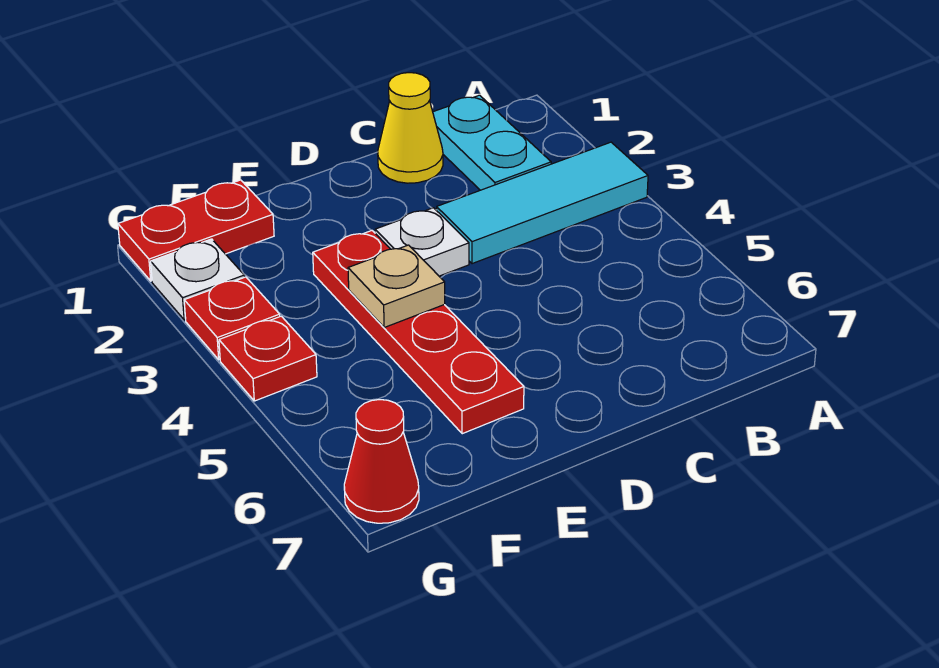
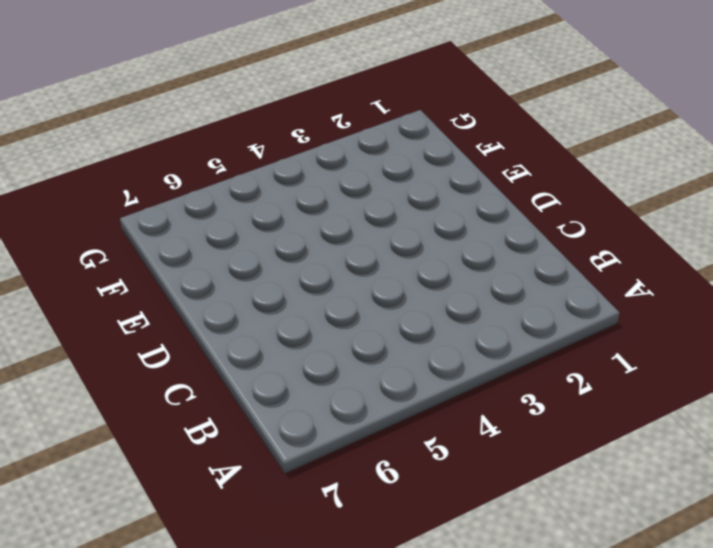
none -> cyan tile A3:C3 level 1
none -> cyan plate B1:B2 level 1

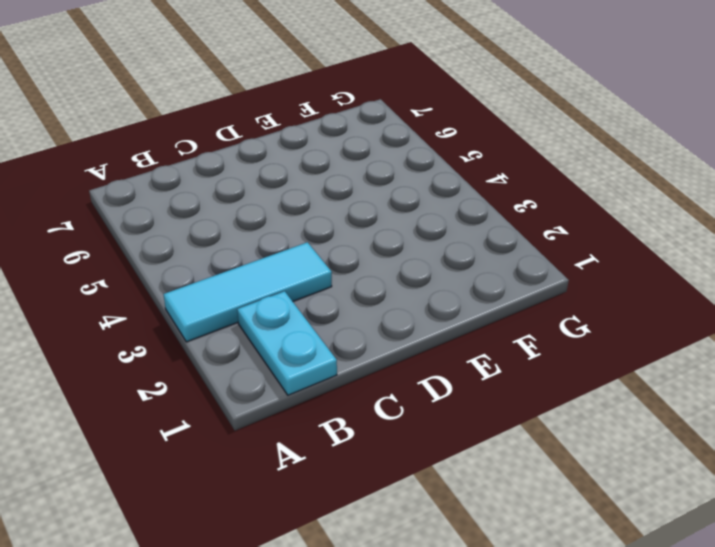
none -> yellow cone C1 level 1
none -> white plate D3 level 1

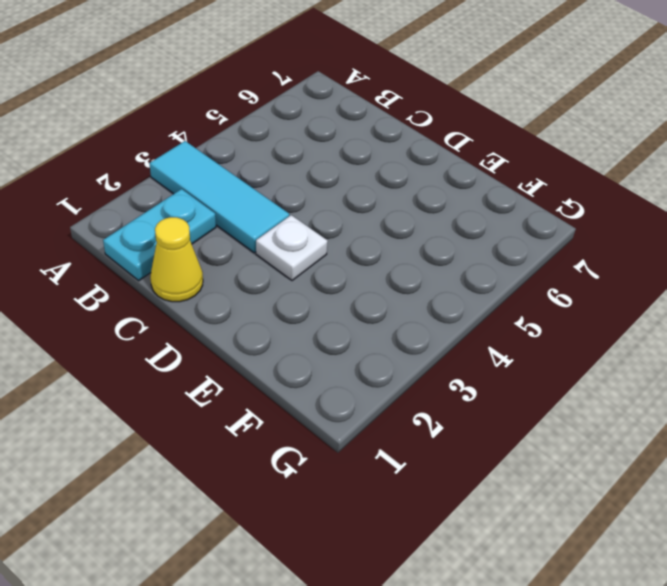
none -> red plate E3:E6 level 1
none -> red plate F1:G1 level 1

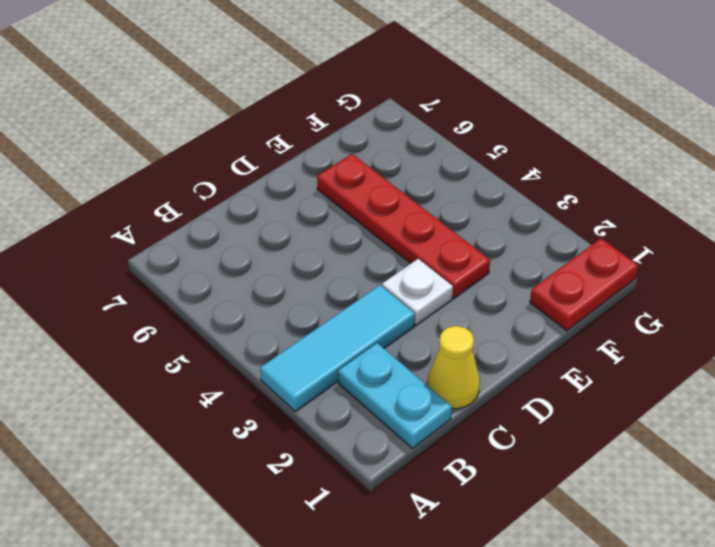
none -> white plate G2 level 1
none -> red plate G3 level 1

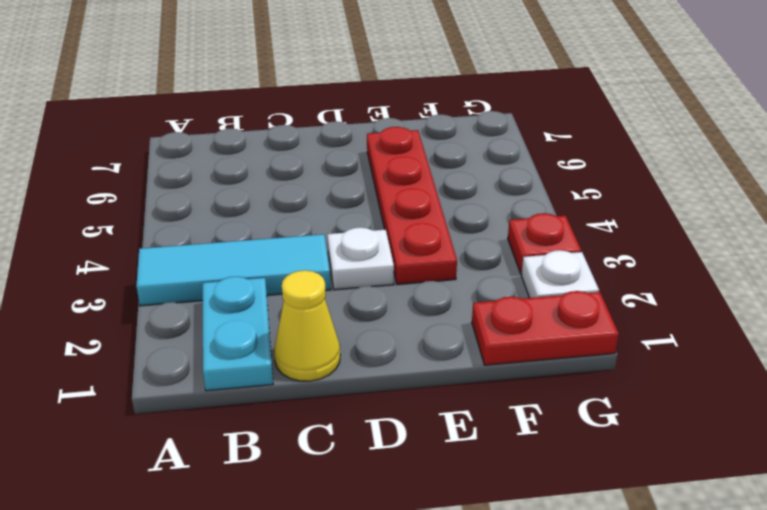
none -> red plate G4 level 1
none -> red cone G7 level 1

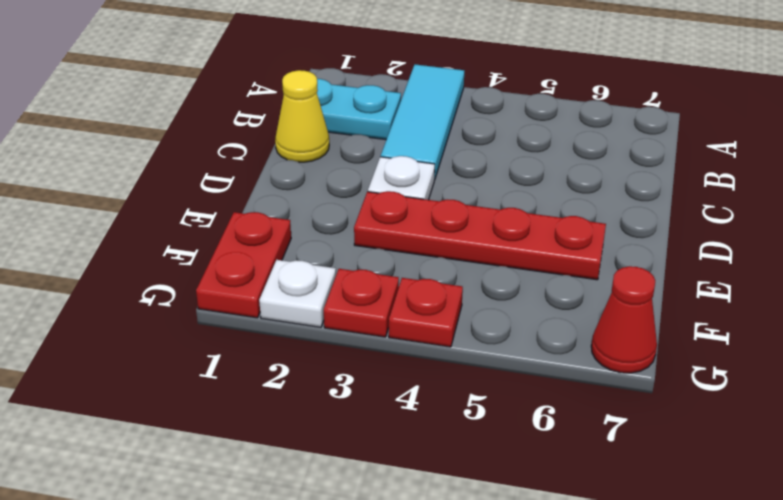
none -> tan plate E4 level 2

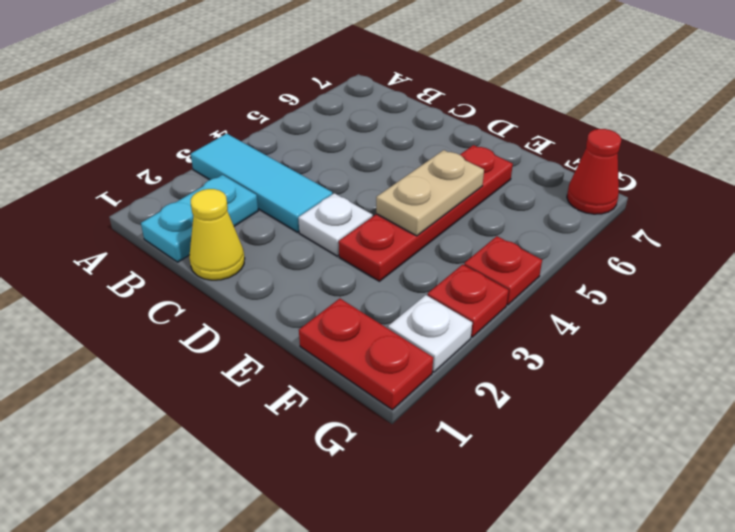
tan plate E4:E5 level 2 -> tan plate E4 level 2

